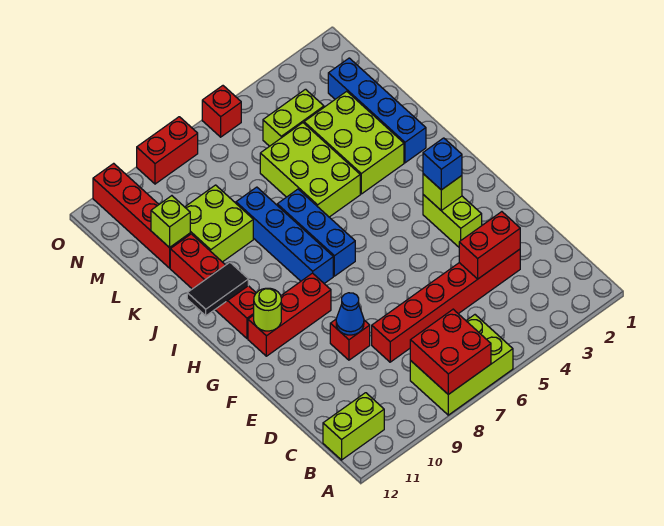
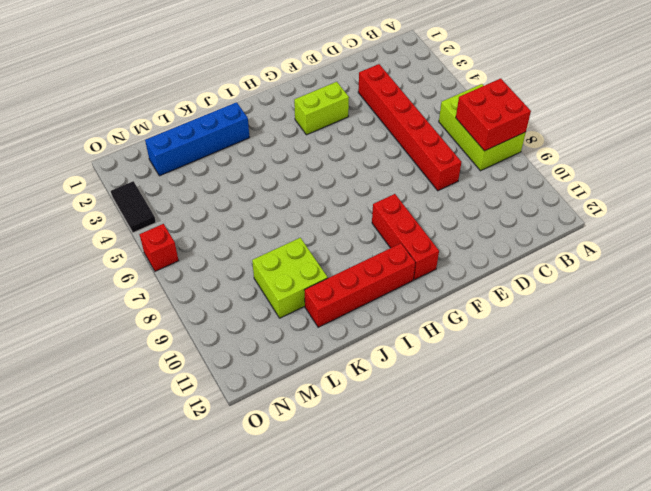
black tile O3:O4 level 1 -> black tile I11:I12 level 2
none -> lime brick B11:B12 level 1
none -> red brick E9 level 1
none -> blue brick H7:J7 level 1

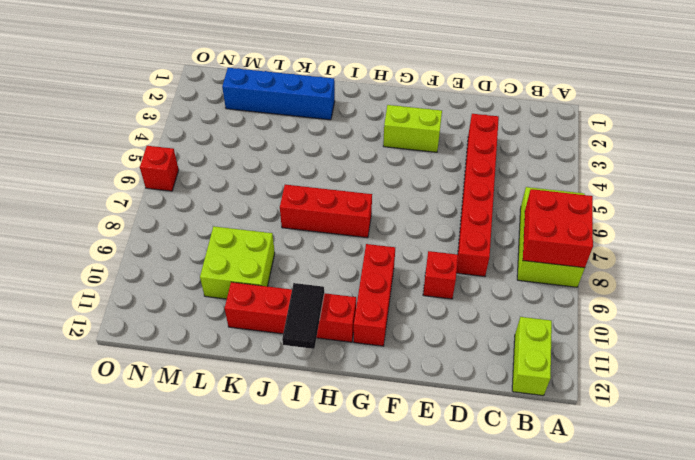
red brick H7:J7 level 1 -> blue brick H7:J7 level 1
none -> blue brick H8:K8 level 1
none -> lime brick J3:L4 level 1
none -> lime brick J5:L6 level 1

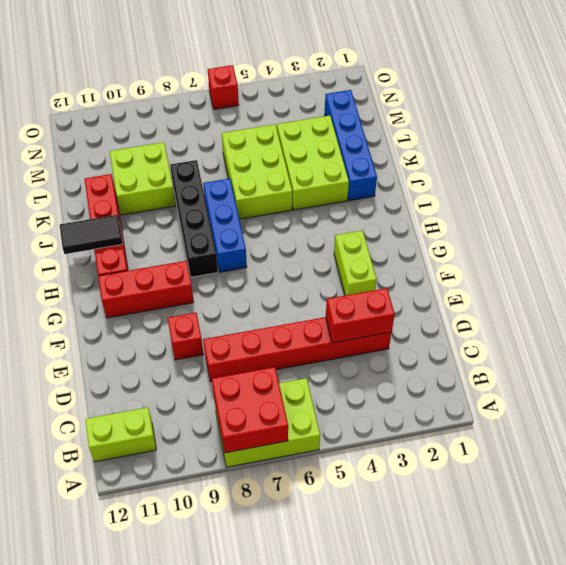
black brick H8:K8 level 1 -> blue brick H8:K8 level 1
none -> red brick L11:O11 level 1
none -> lime brick M4:M5 level 1
none -> red brick O8:O9 level 1

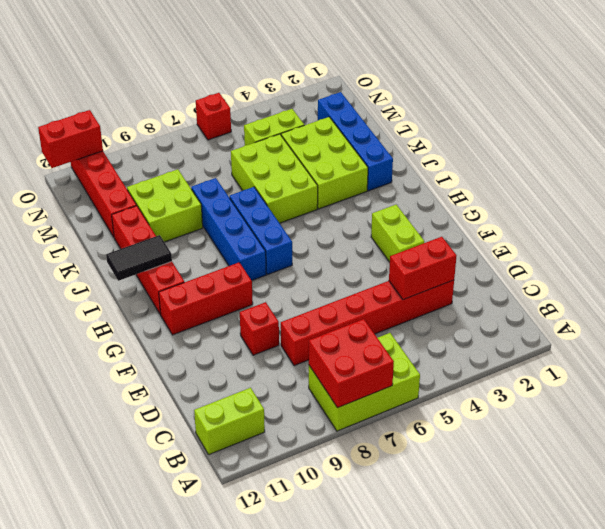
red brick O11:O12 level 2 -> red brick O8:O9 level 1
none -> blue cone E9 level 2
none -> lime brick G3 level 2
none -> lime round brick G11 level 2

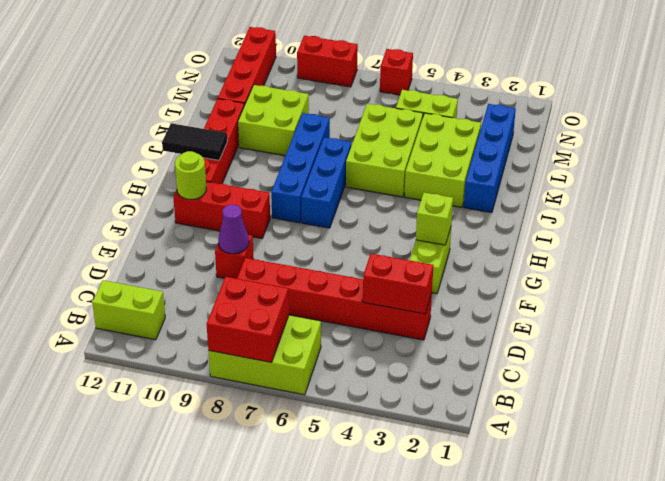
purple cone E9 level 2 -> blue cone E9 level 2
none -> lime brick L11 level 2
none -> blue brick G3 level 3

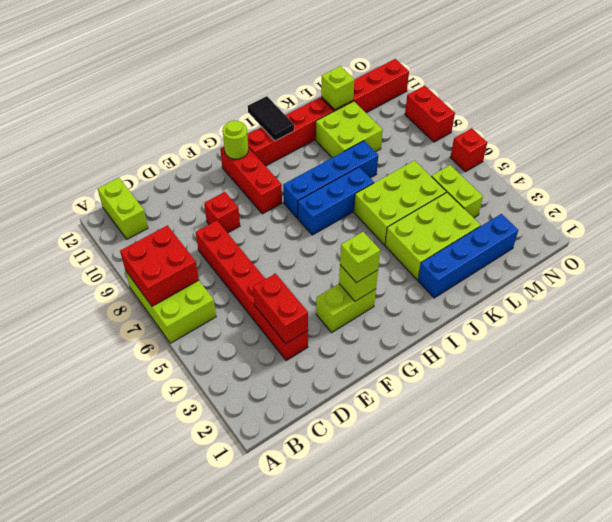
lime brick G3 level 3 -> blue brick G3 level 3
none -> blue cone E9 level 2

